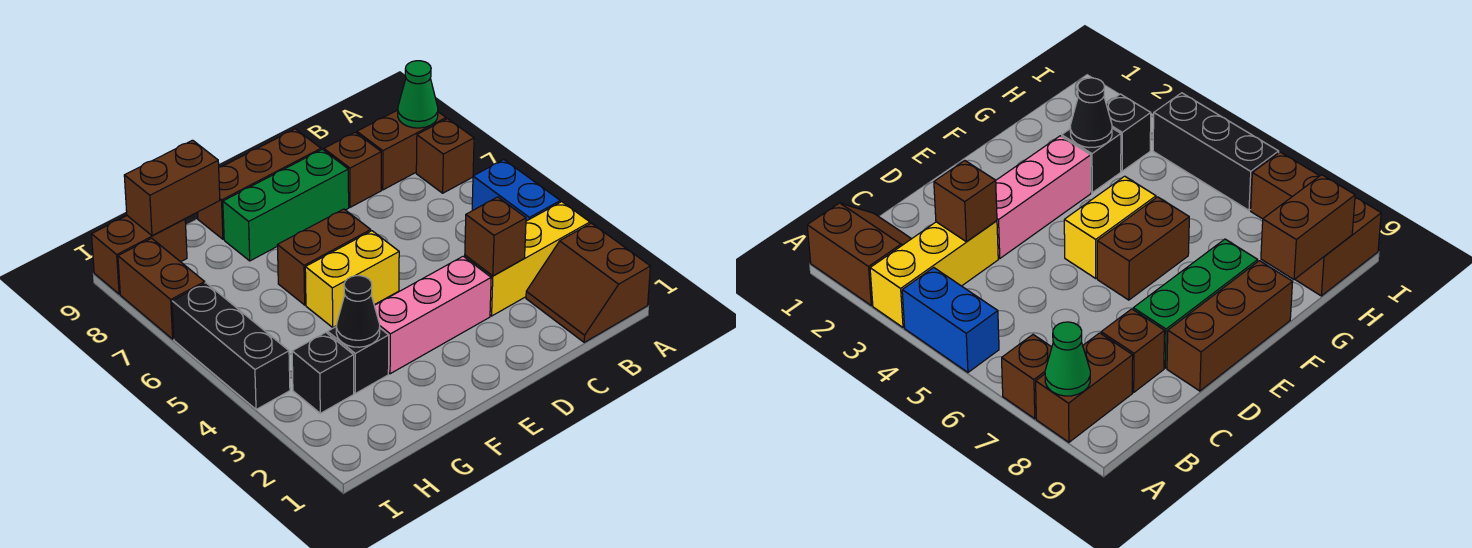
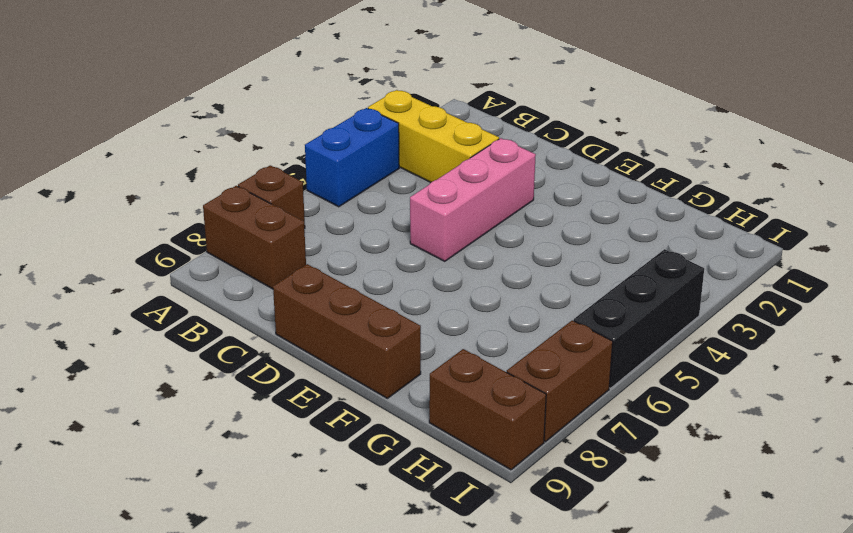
pink brick D3:D5 level 1 -> pink brick D3:F3 level 1
none -> brown slope A1:B2 level 1 top A
none -> brown brick C8 level 1
none -> green brick D8:F8 level 1

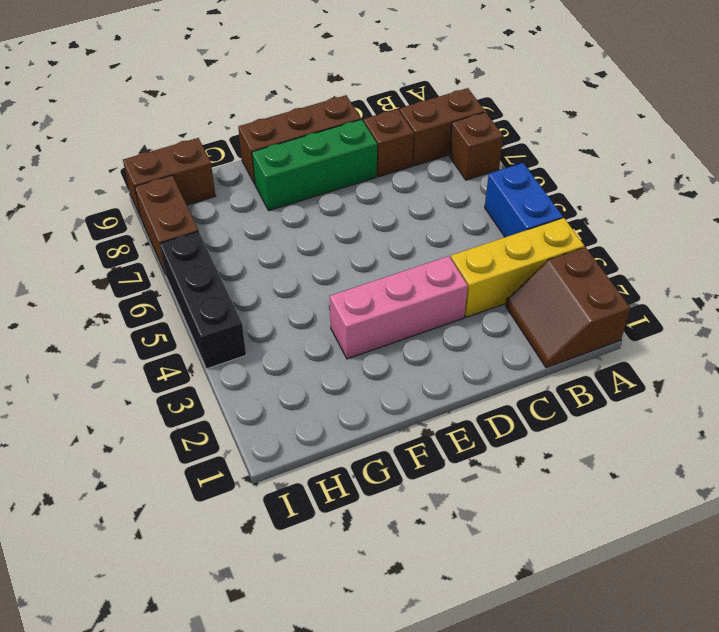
none -> yellow brick E5:F5 level 1
none -> brown brick E6:F6 level 1
none -> black brick G3 level 1

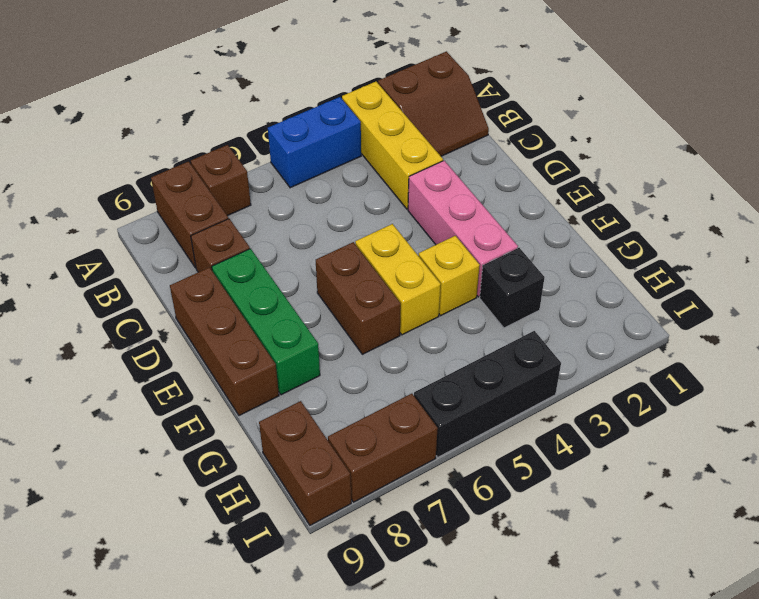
yellow brick F4 level 1 -> none
none -> black brick H3 level 1
none -> green cone A8 level 2
none -> brown brick C3 level 2

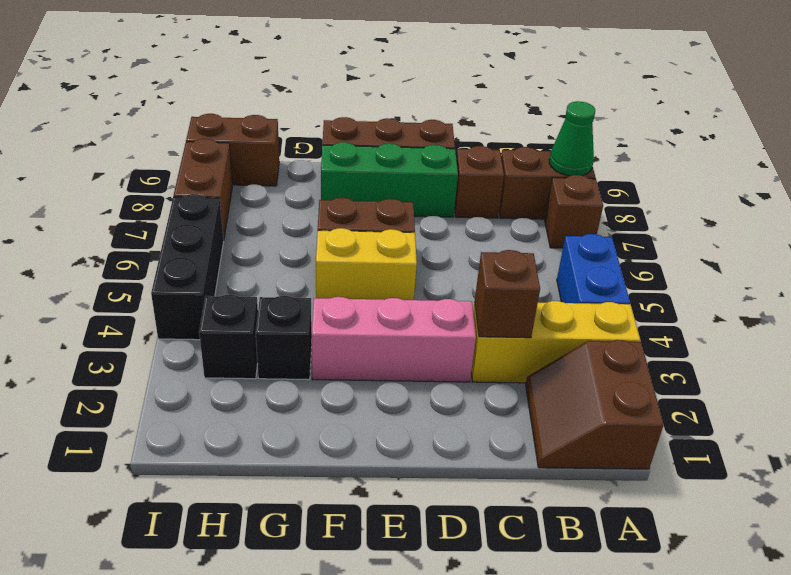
none -> black cone G3 level 2
none -> brown brick G9:H9 level 2

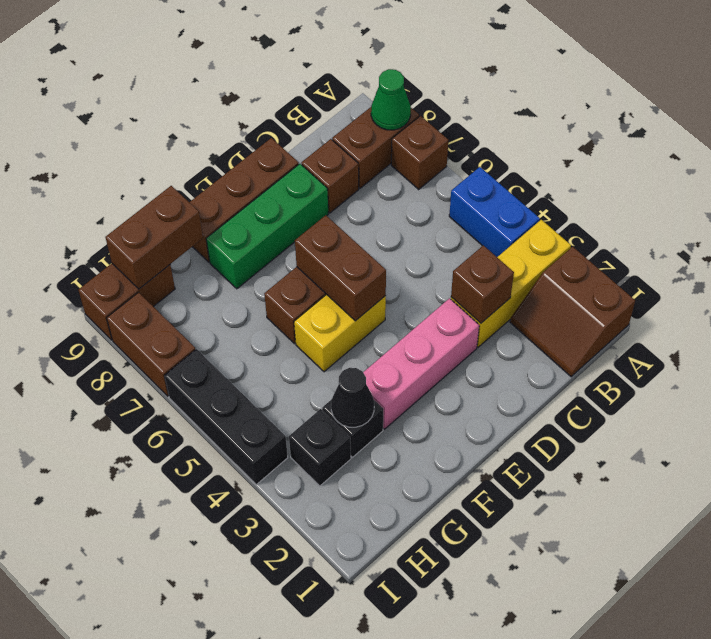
brown brick E5:E6 level 2 -> none

